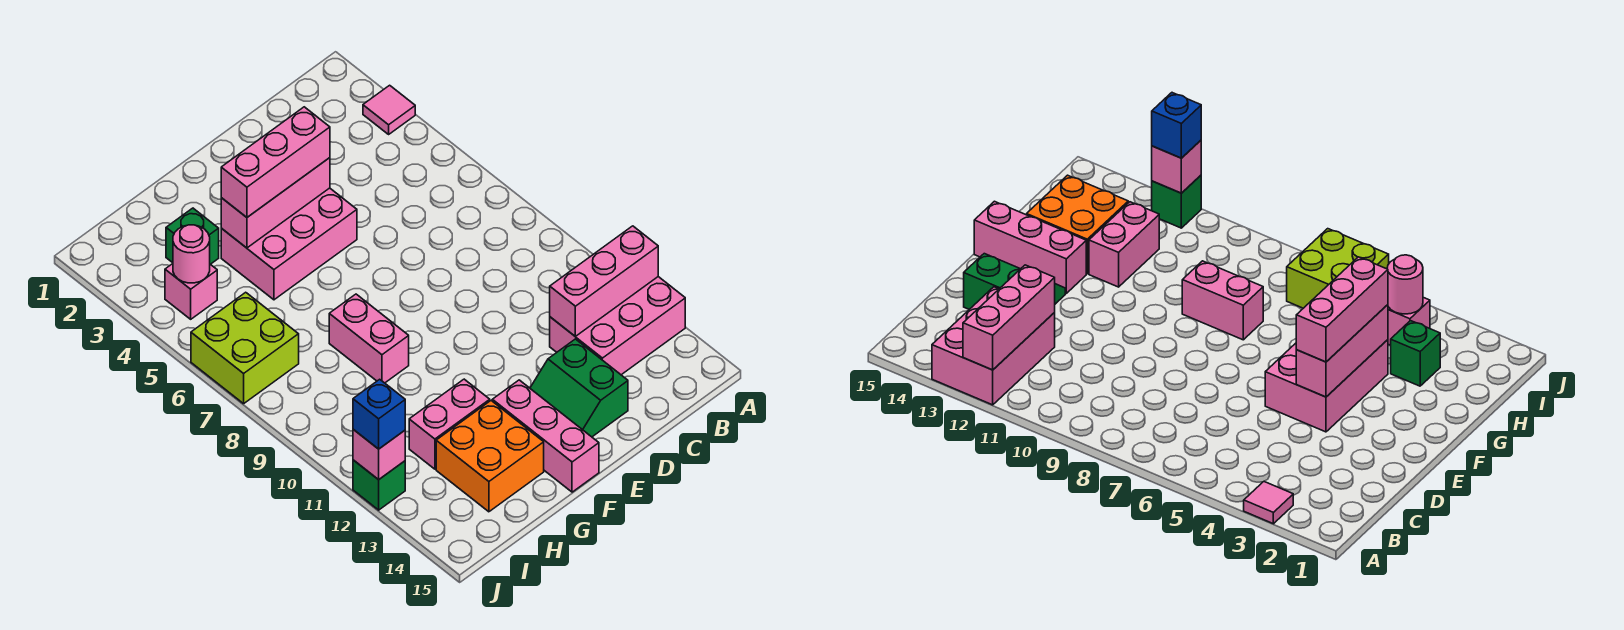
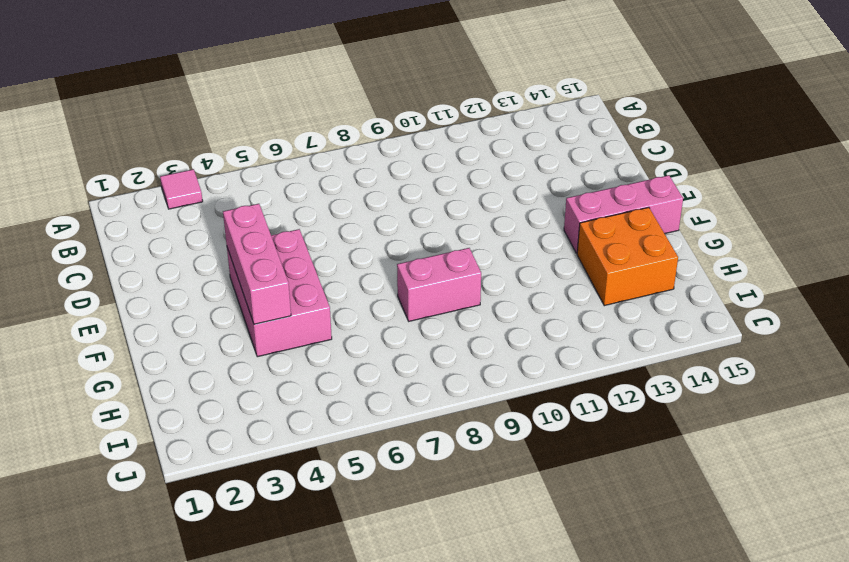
none -> pink brick A12:C13 level 1
none -> green slope D13:E14 level 1 top D
none -> pink brick G12:H12 level 1

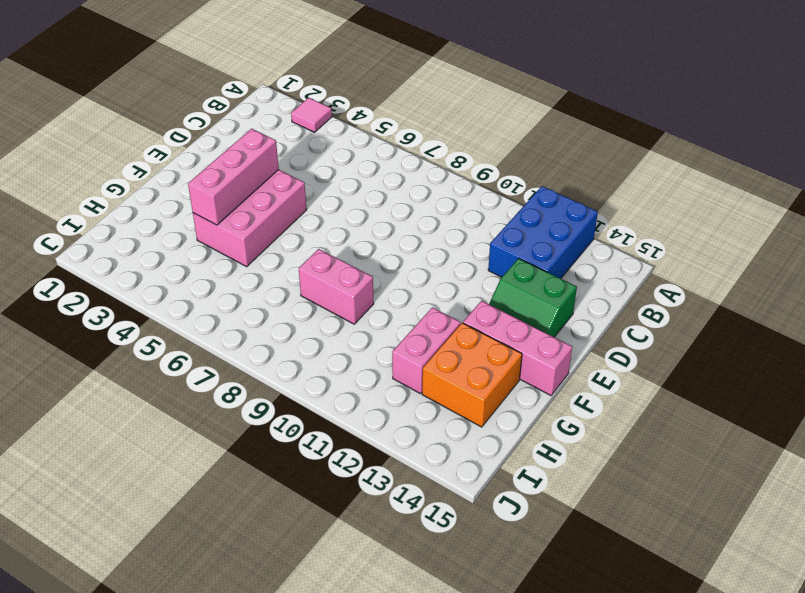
blue brick A12:C13 level 1 -> pink brick A12:C13 level 1
none -> green brick H3 level 1
none -> pink brick I4 level 1
none -> lime brick I6:J7 level 1

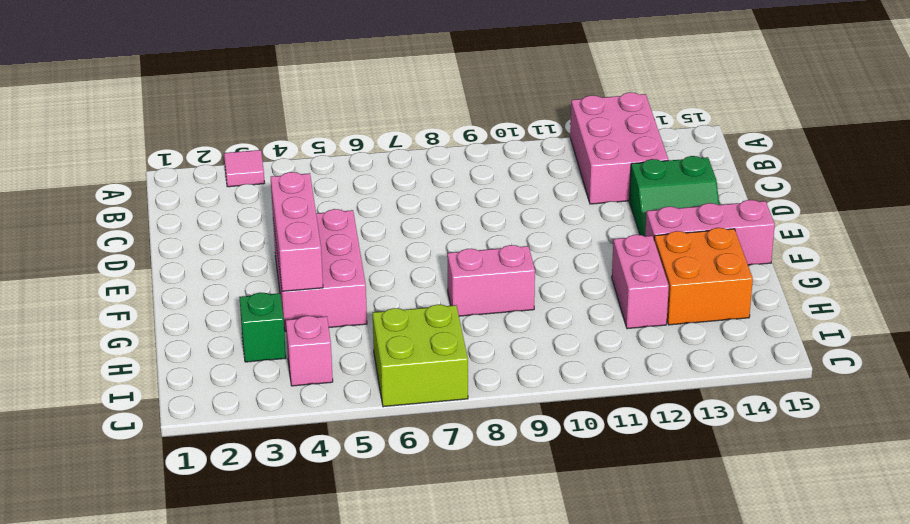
none -> green brick J12 level 1
none -> pink brick A12:C12 level 2
none -> pink round brick I4 level 2

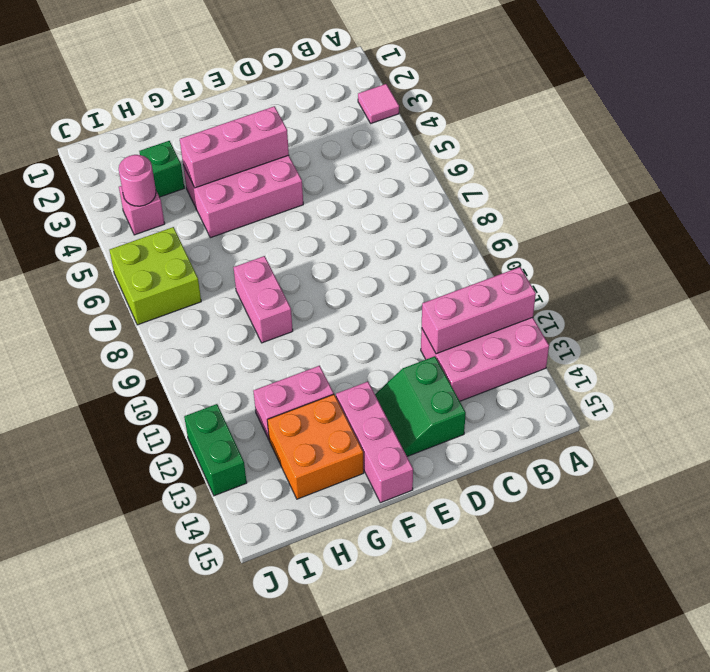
green brick J12:J13 level 1 -> green brick J12 level 1
none -> pink brick J12 level 2
none -> pink brick E4:G4 level 3
none -> blue brick J12 level 3

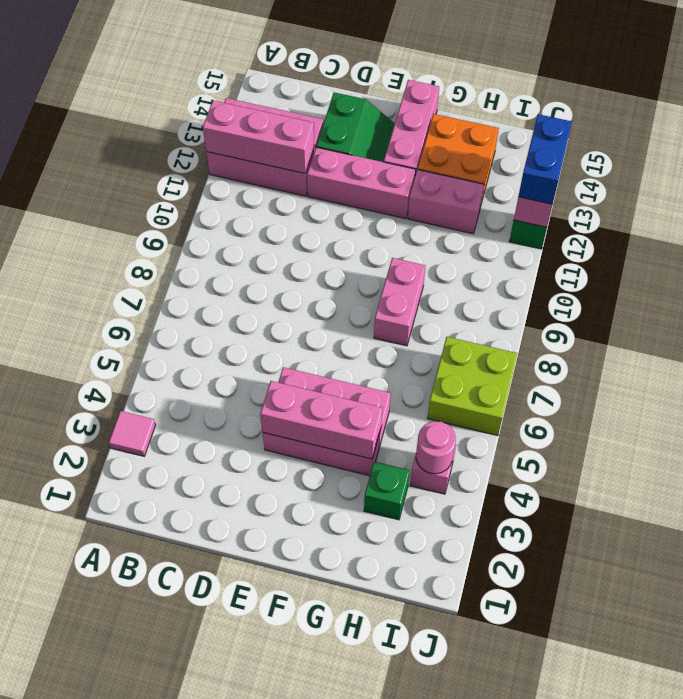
pink brick D12:F12 level 1 -> pink brick E4:G4 level 3
blue brick J12:J13 level 3 -> blue brick J12 level 3

